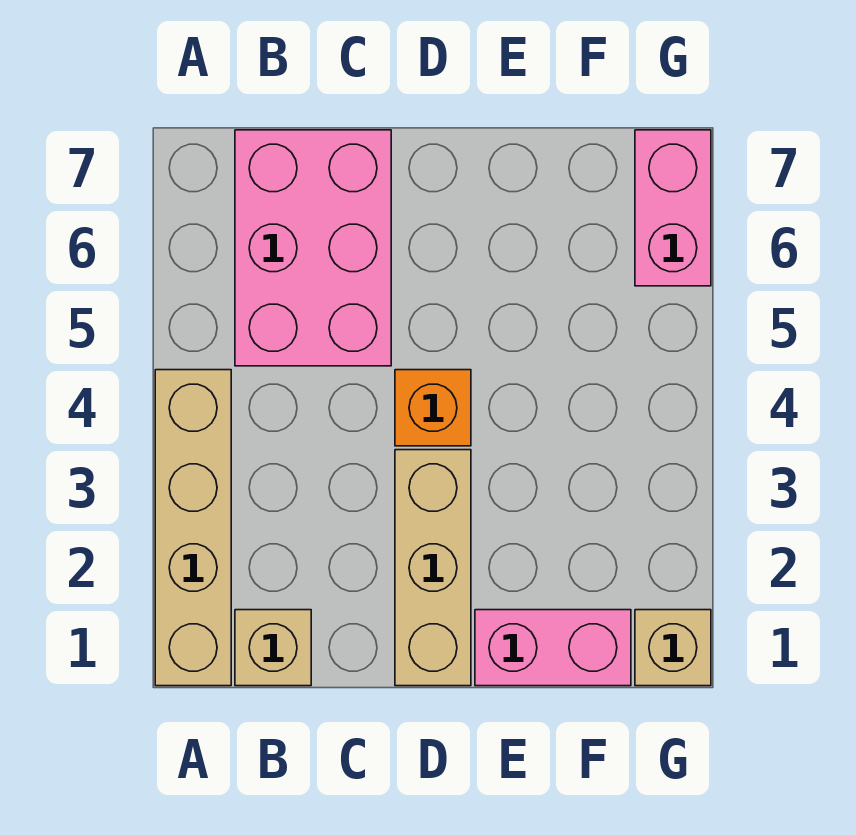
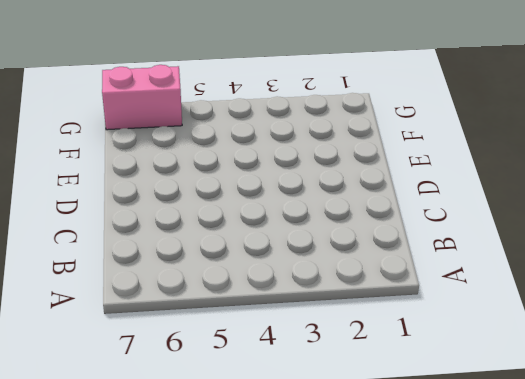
none -> tan brick A1:A4 level 1
none -> tan brick B1 level 1

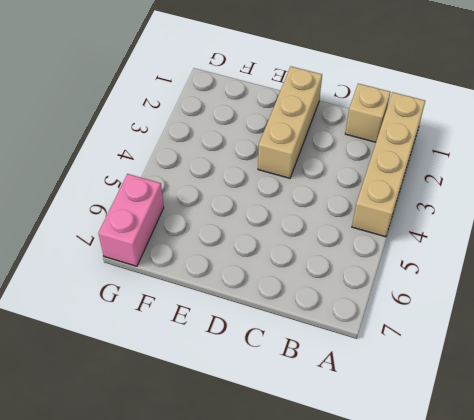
none -> pink brick B5:C7 level 1
none -> orange brick D4 level 1

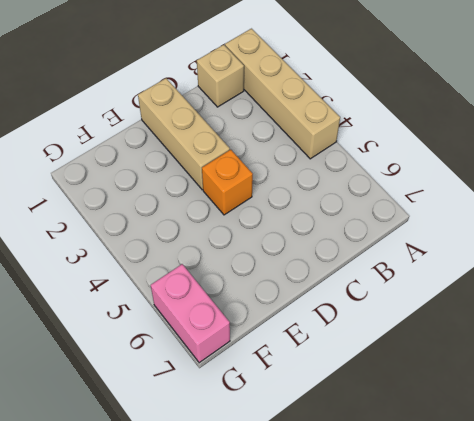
none -> pink brick B5:C7 level 1
none -> pink brick E1:F1 level 1

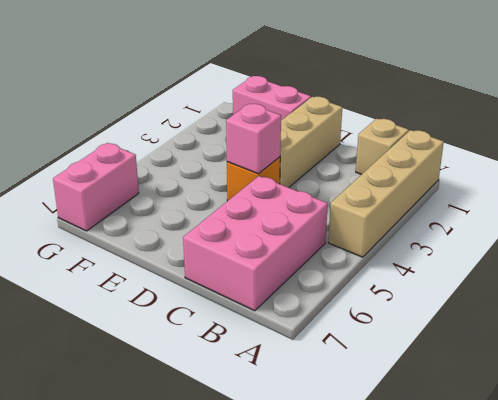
pink brick D4 level 2 -> none
none -> tan brick G1 level 1

